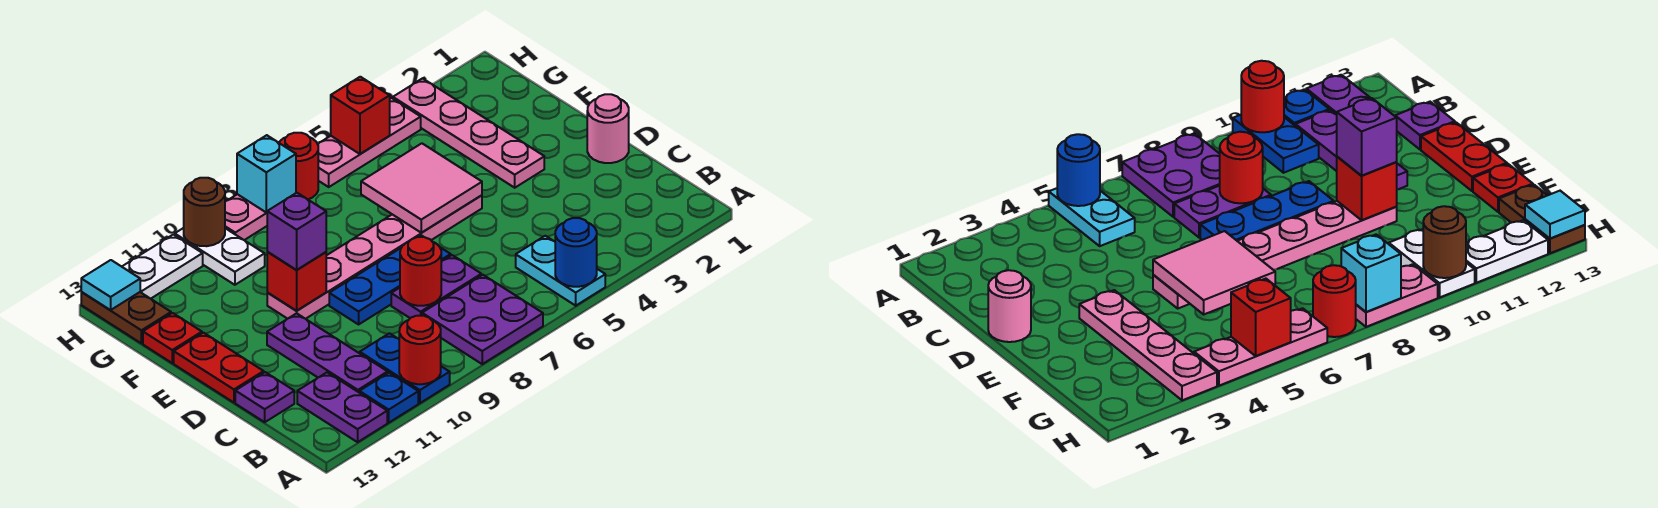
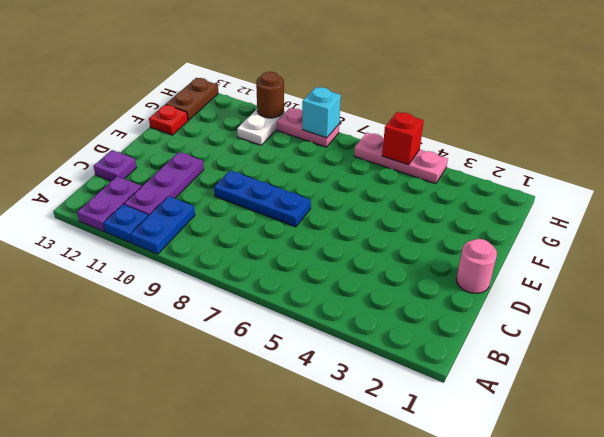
none -> cyan plate A5:B5 level 1
none -> purple plate A7:B8 level 1
none -> purple plate C7:C8 level 1
none -> red plate D13:E13 level 1

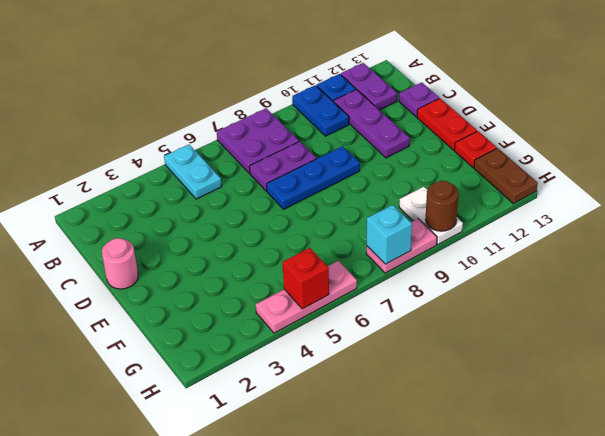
none -> pink plate E3:H3 level 1
none -> pink plate E5:E10 level 1
none -> red round brick H7 level 1
none -> white plate H11:H12 level 1

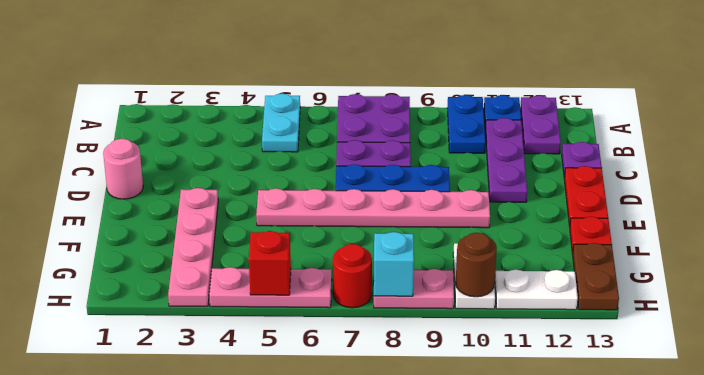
none -> blue round brick A5 level 2
none -> red round brick A10 level 2
none -> red round brick C8 level 2
none -> pink tile E5:F6 level 2

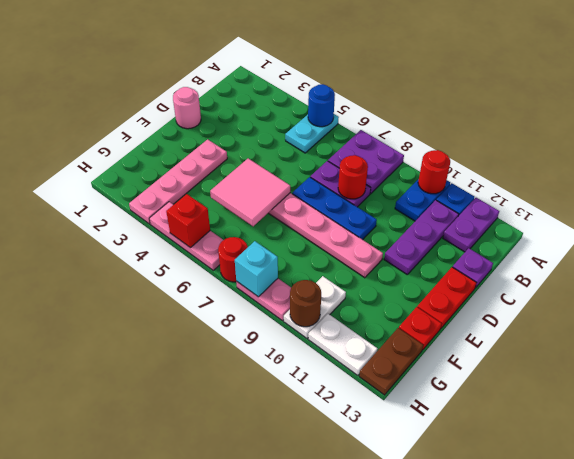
none -> red brick E10 level 2
none -> cyan tile H13 level 2
none -> purple brick E10 level 3

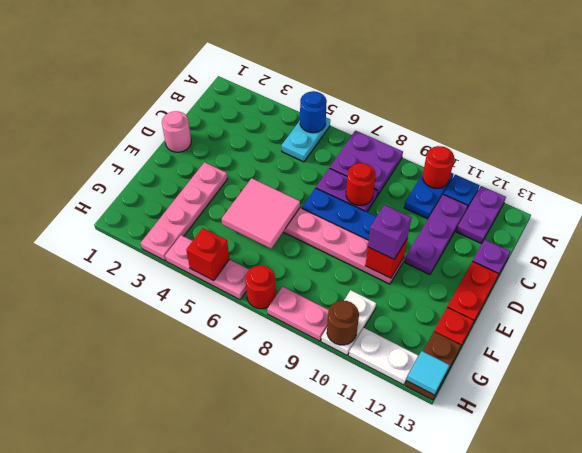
none -> cyan brick H8 level 2

